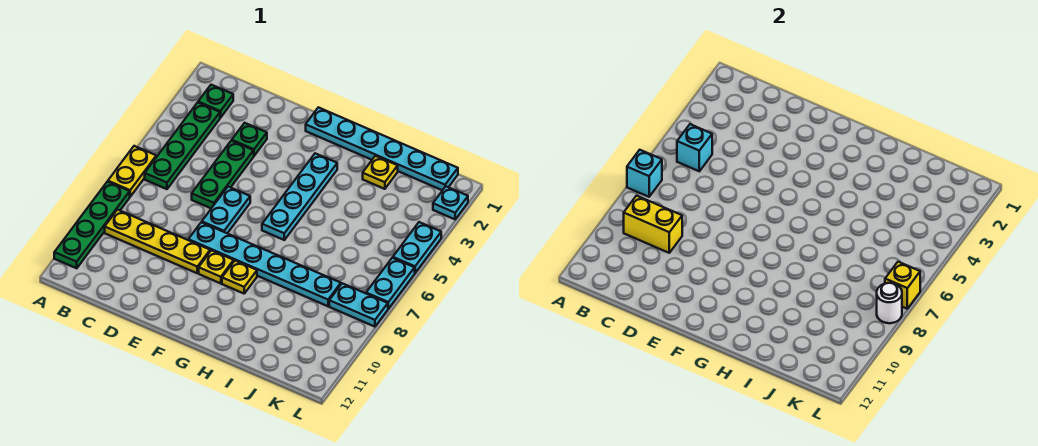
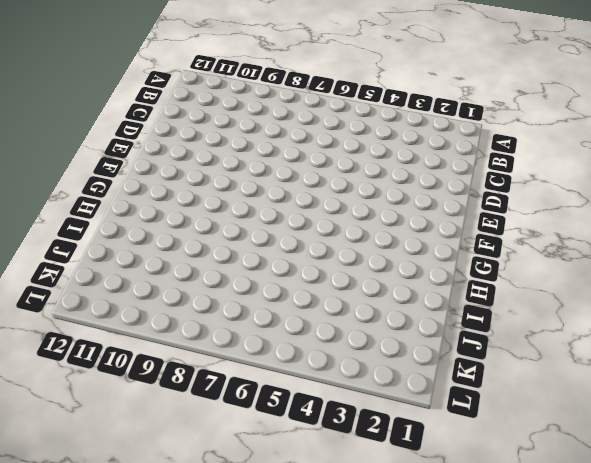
none -> yellow plate A6:A7 level 1
none -> green plate A8:A11 level 1
none -> green plate B2 level 1

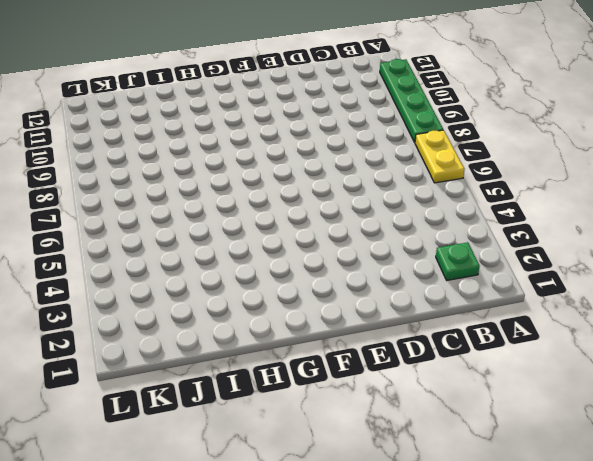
none -> green plate B3:B6 level 1
none -> yellow plate B9:E9 level 1
none -> green plate D3 level 1

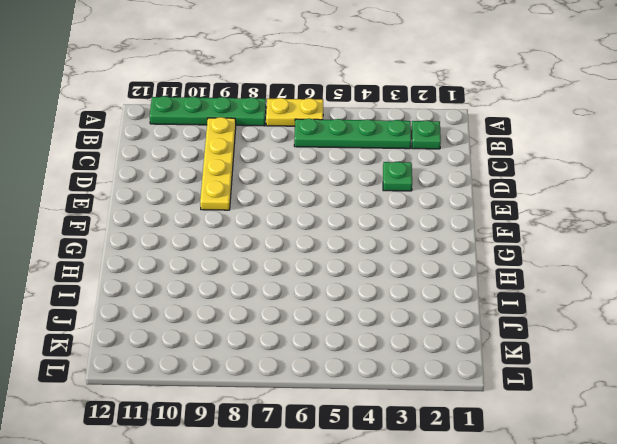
none -> green plate D4:D6 level 1
none -> cyan plate E6:E7 level 1
none -> cyan plate E8:J8 level 1

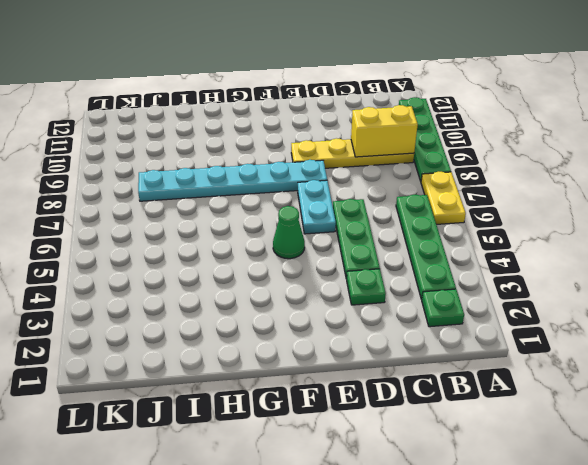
green cone F5 level 1 -> none
none -> cyan plate F1:K1 level 1
none -> yellow plate F9 level 1
none -> cyan plate G3:G6 level 1

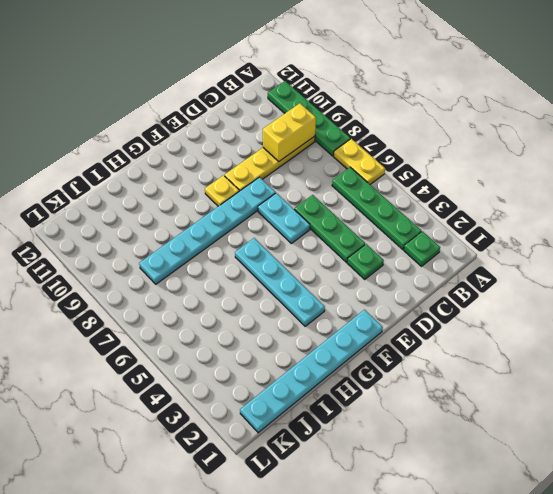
none -> yellow plate G9 level 1
none -> yellow plate I2 level 1
none -> cyan plate K8:L8 level 1

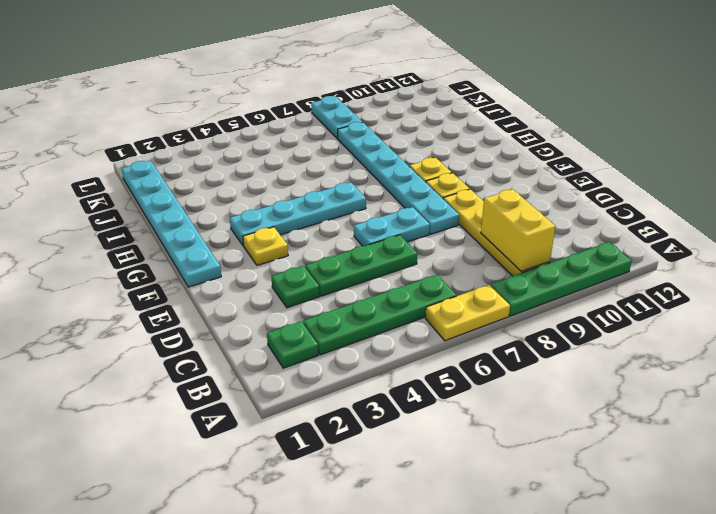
yellow plate F3 level 1 -> yellow plate I2 level 1
none -> cyan plate L2 level 1
none -> cyan plate L4:L5 level 1
none -> cyan plate L6:L7 level 1

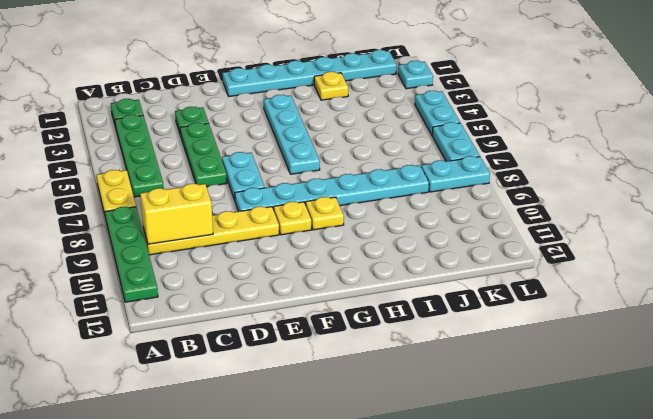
none -> cyan brick A7 level 2
none -> cyan brick B5 level 2
none -> yellow brick L7 level 2

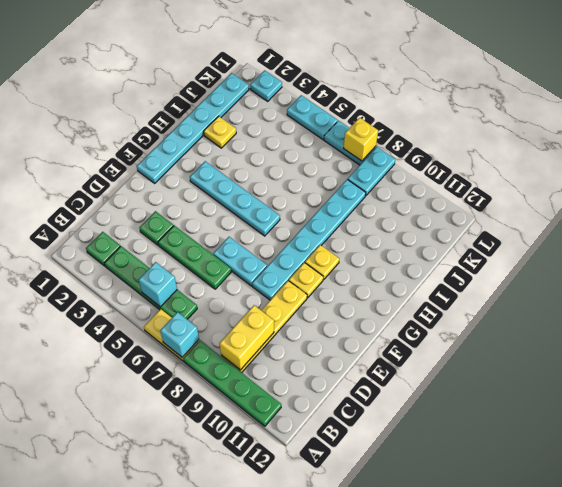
none -> white round brick L8 level 2

